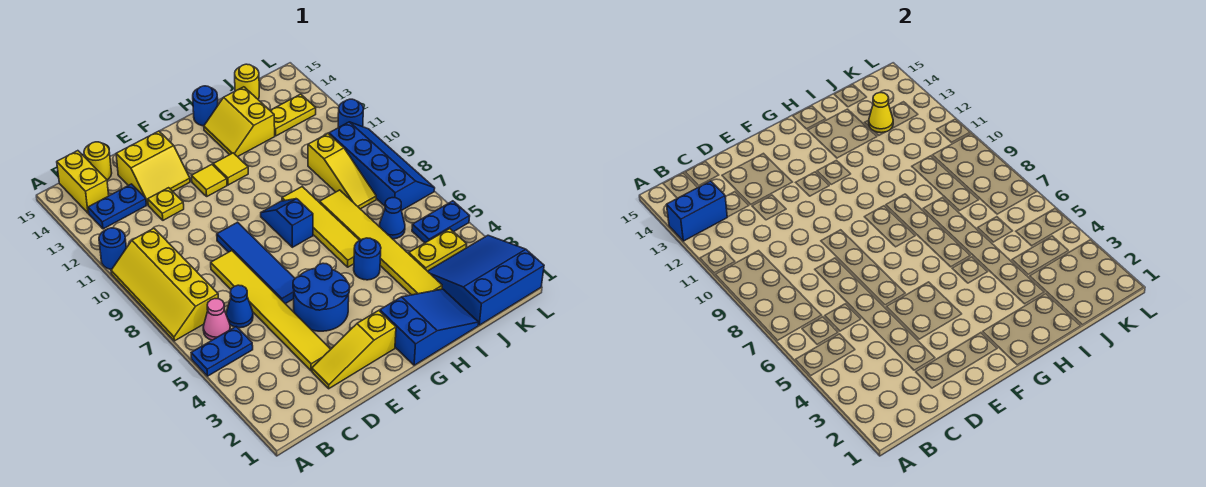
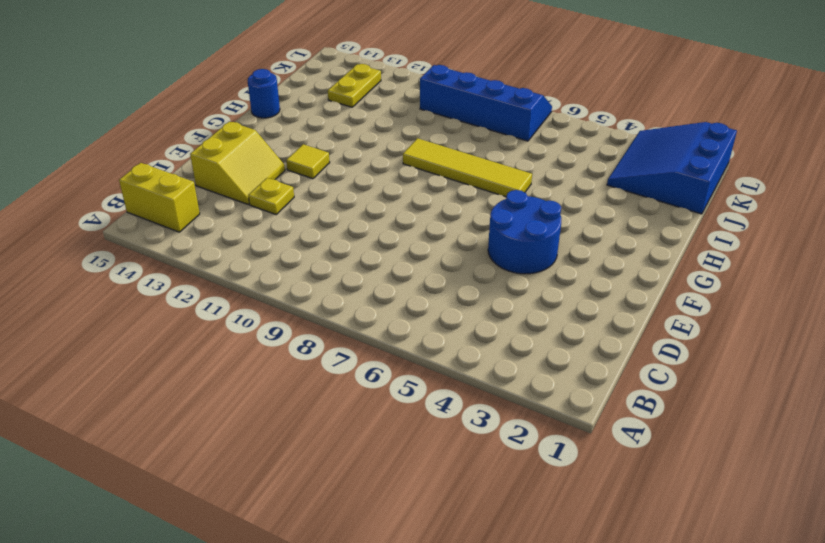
none -> blue plate A5:B5 level 1
none -> yellow slope A7:B10 level 1 top B
none -> blue round brick A11 level 1
none -> pink cone B6 level 1

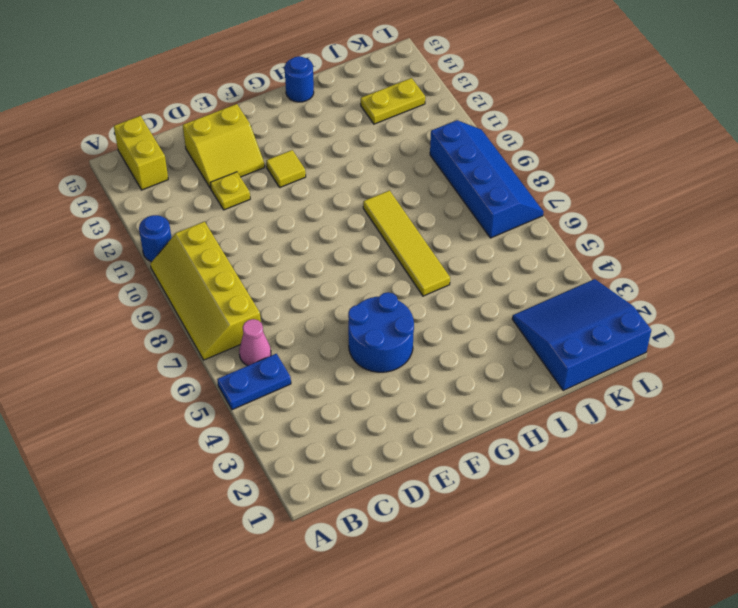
none -> blue plate B13:C13 level 1
none -> blue cone C6 level 1
none -> yellow round brick C15 level 1
none -> yellow slope D2:F2 level 1 top F

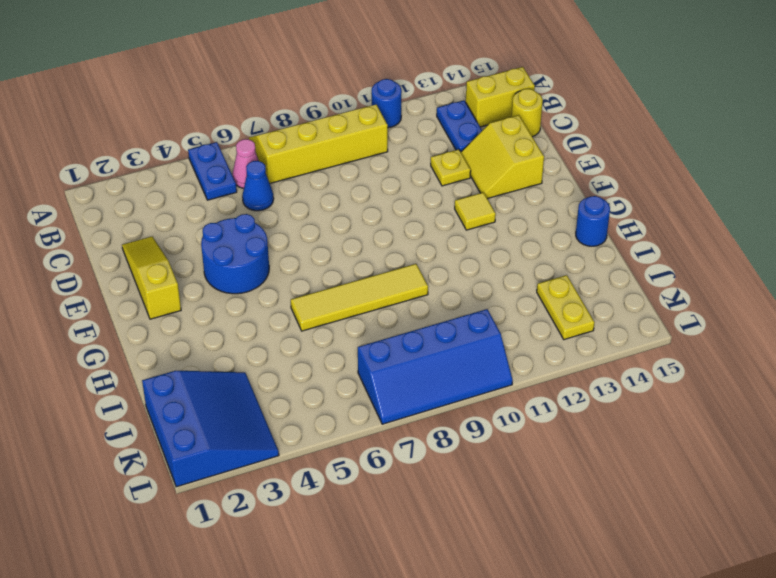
none -> yellow tile D3:D8 level 1
none -> blue tile E6:E9 level 1
none -> blue slope G1:I2 level 1 top G
none -> blue slope G8:G9 level 1 top 8

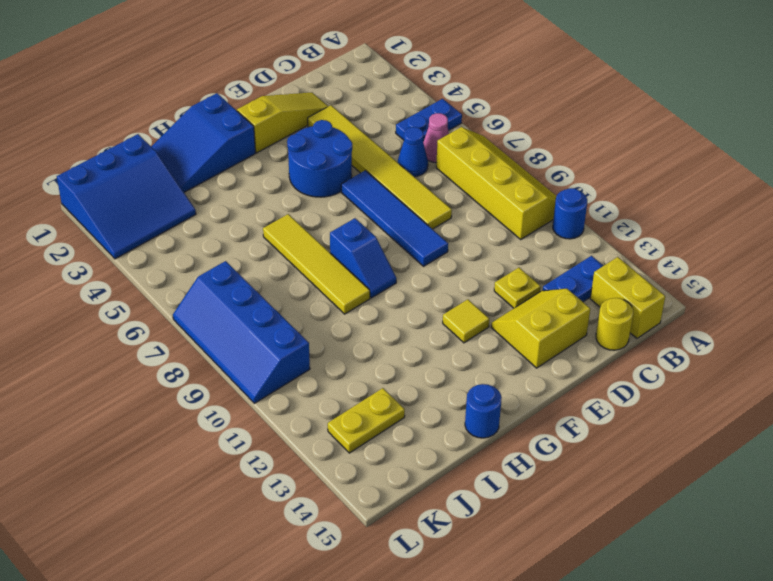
none -> yellow tile G12 level 1
none -> blue round brick H5 level 1
none -> yellow slope H13:I14 level 1 top I
none -> yellow tile I3:I8 level 1

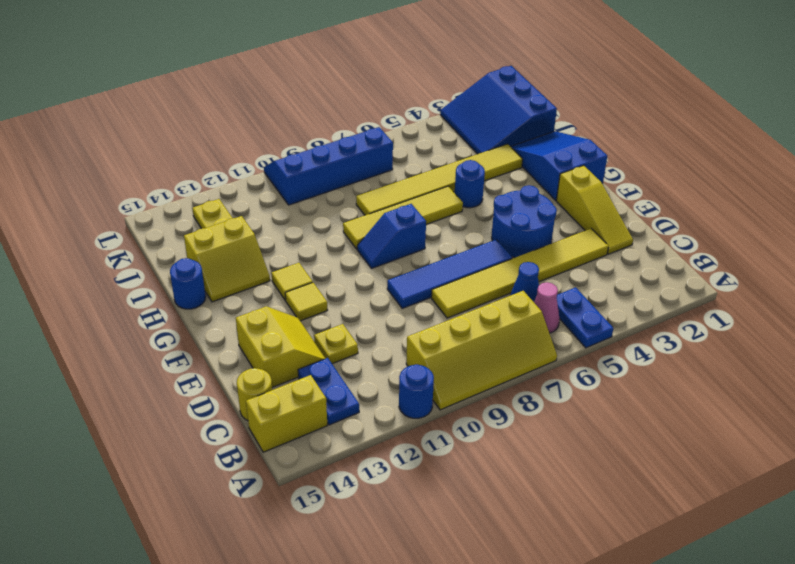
none -> yellow plate J4:K4 level 1
none -> blue cone J6 level 1
none -> yellow slope J8:J10 level 1 top 10
none -> yellow round brick J15 level 1

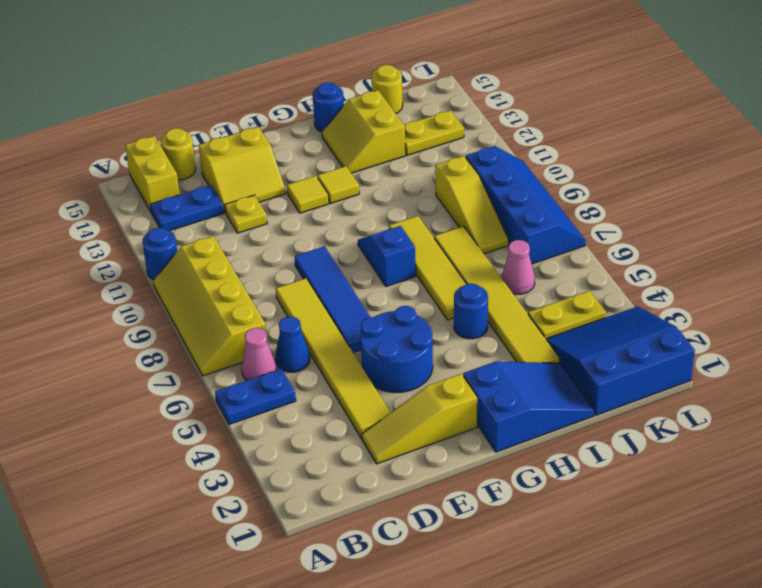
pink cone J6 level 1 -> blue cone J6 level 1
none -> blue plate K5:L5 level 1
none -> blue round brick L11 level 1
none -> blue brick A13:B13 level 2
none -> yellow cone J13 level 2

